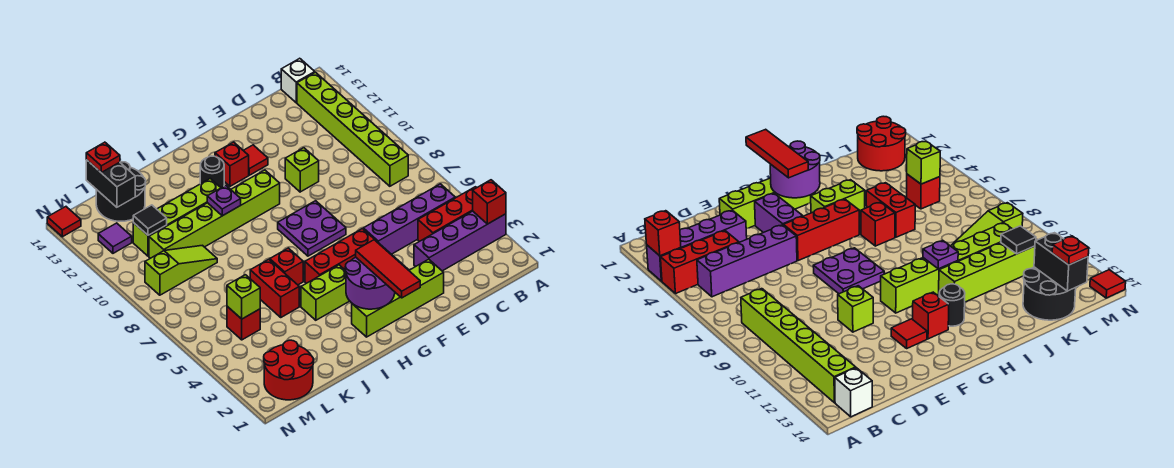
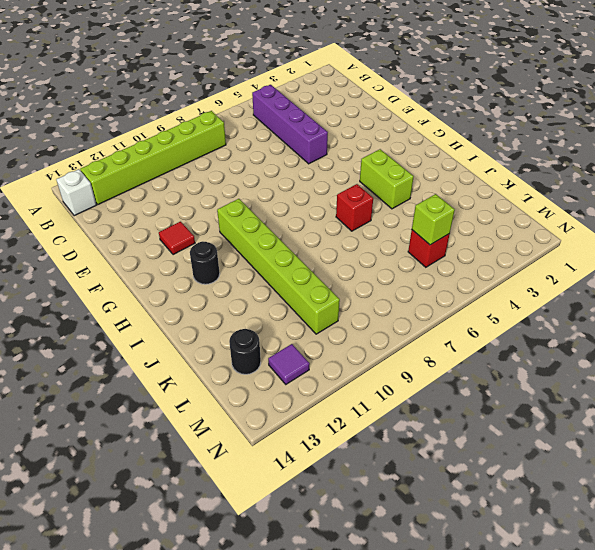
black round brick L13 level 1 -> black round brick K13:L14 level 1
none -> purple brick A3:D3 level 1
none -> red brick A4:C4 level 1
none -> lime brick E2:H2 level 1
none -> lime brick E10 level 1

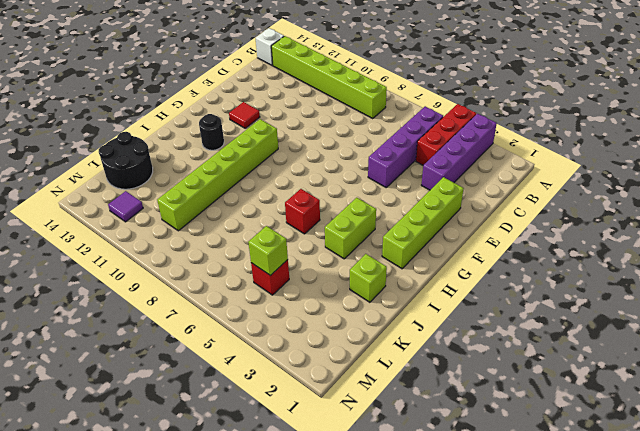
lime brick J2 level 1 -> lime brick E10 level 1
none -> purple brick F3:F4 level 1
none -> red brick F5:H5 level 1
none -> purple plate F7:G8 level 1
none -> red brick G12 level 1

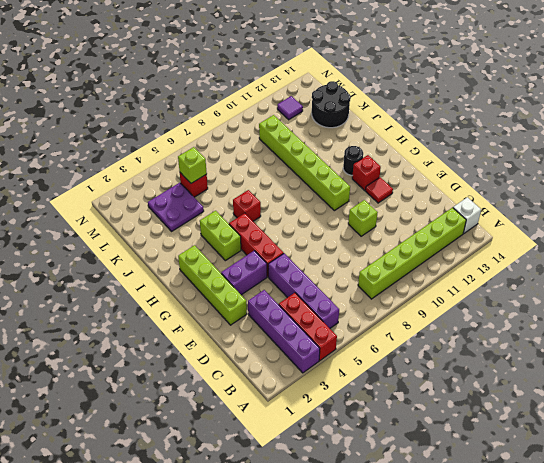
purple plate K3:L4 level 1 -> purple plate F7:G8 level 1
none -> lime brick I11:L11 level 1
none -> red brick J5:J6 level 1
none -> lime slope K9:M9 level 1 top M
none -> red round brick L1:M2 level 1

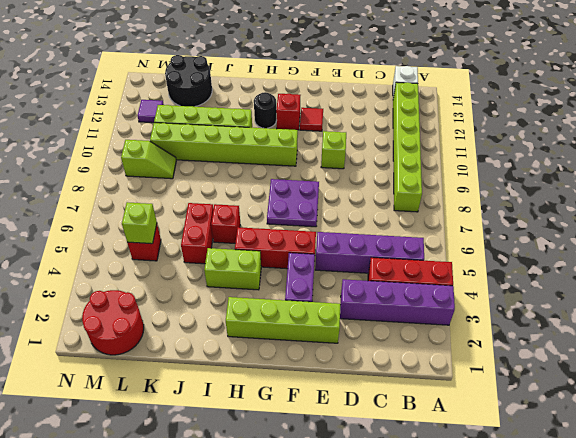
lime slope L9:M9 level 1 top M -> lime slope K9:M9 level 1 top M
none -> red tile N14 level 1
none -> red brick A3 level 2
none -> purple round brick G2:H3 level 2
none -> purple plate I10 level 2

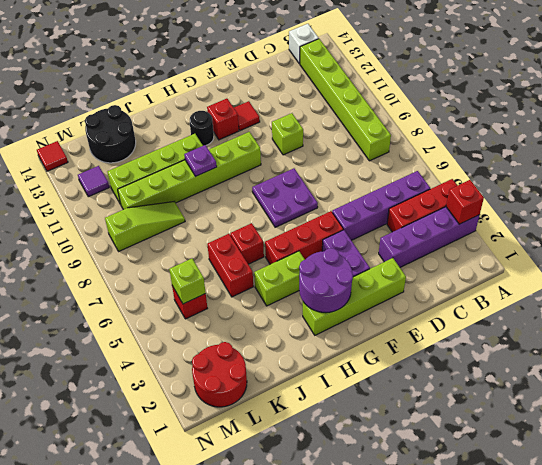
none -> black tile L11 level 2
none -> black brick L13:L14 level 2
none -> red tile G1:G3 level 3
none -> red plate L14 level 3

